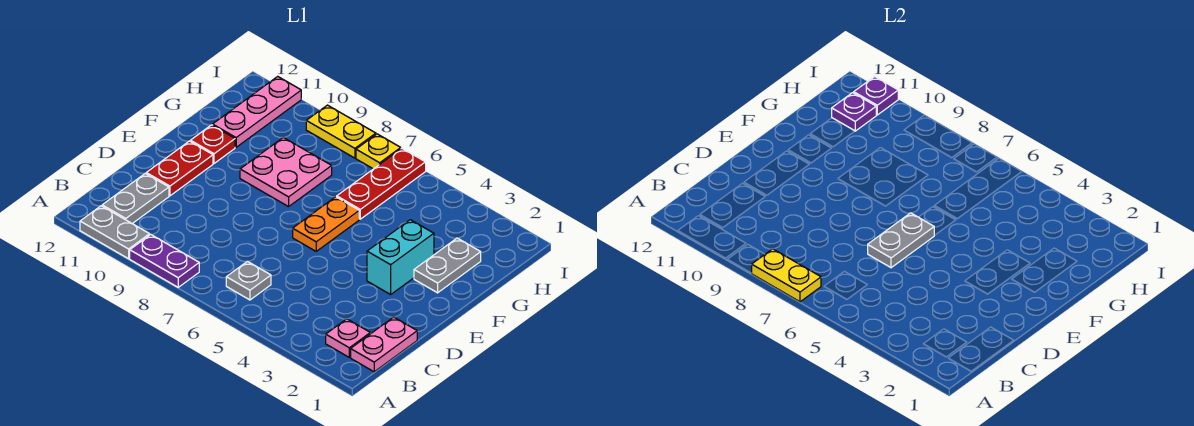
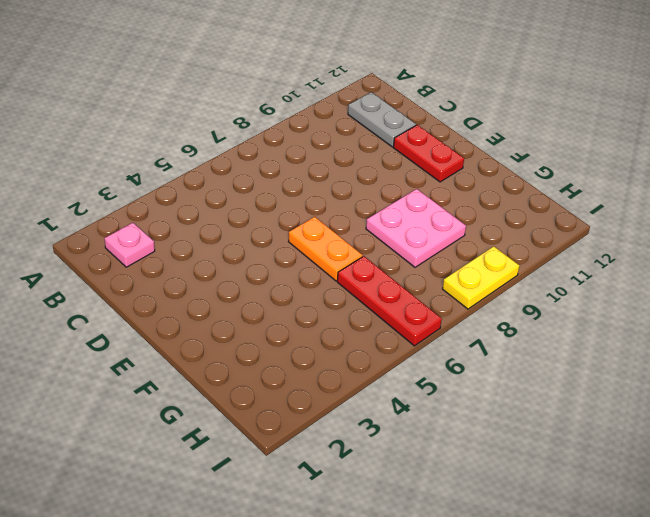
none -> purple plate A8:A9 level 1
none -> grey plate A10:A11 level 1
none -> pink plate B1:C1 level 1

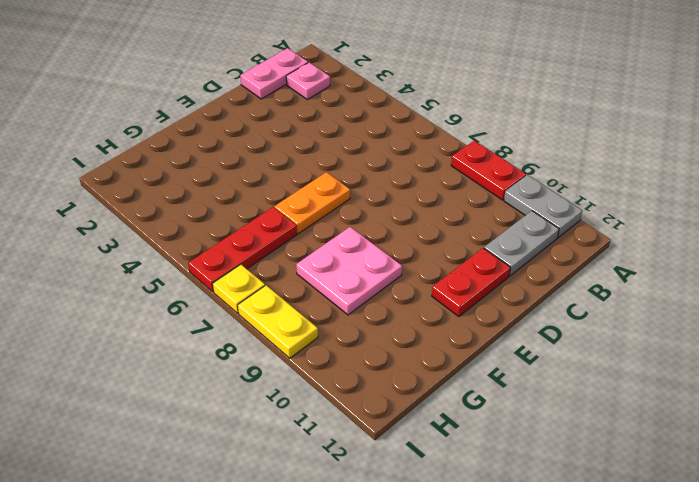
red plate A8:A9 level 1 -> purple plate A8:A9 level 1
none -> grey plate B6 level 1
none -> cyan brick E3:F3 level 1
none -> grey plate F2:G2 level 1

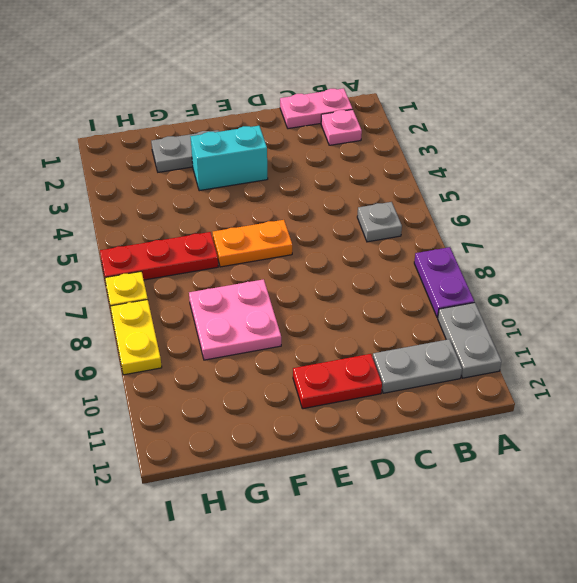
none -> red plate F11 level 1
none -> pink plate G11:I11 level 1
none -> yellow plate A7:A8 level 2

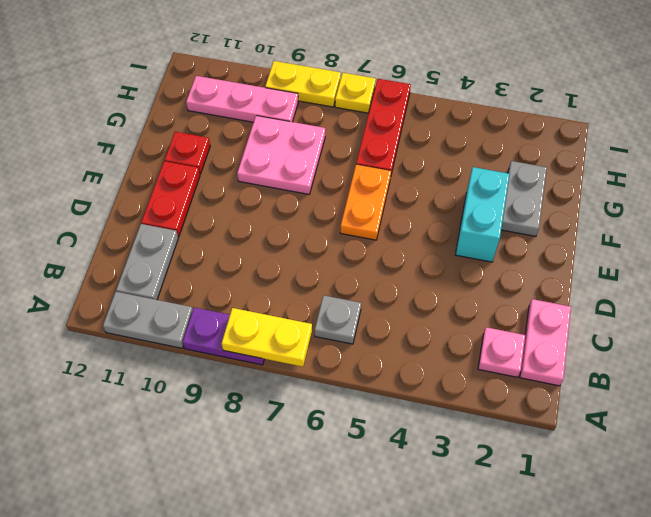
pink plate H9:H11 level 1 -> pink plate G11:I11 level 1
none -> grey plate D6:E6 level 2
none -> purple plate H11 level 2
none -> purple plate I11 level 2

